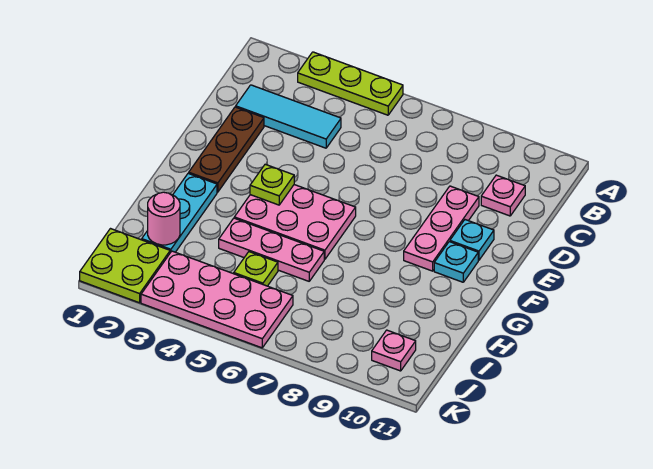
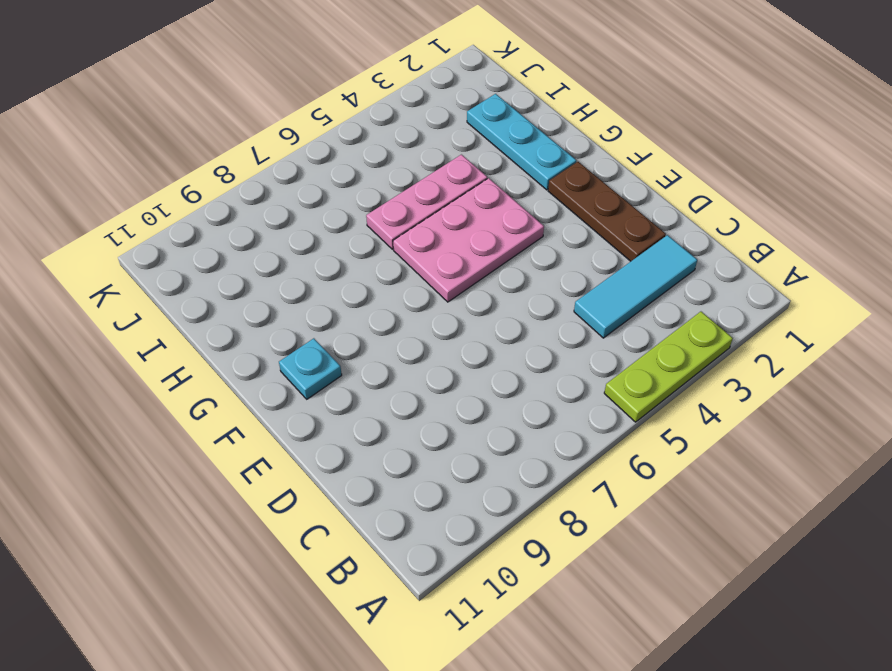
none -> pink plate C10 level 1
none -> pink plate D9:F9 level 1
none -> cyan plate E10 level 1

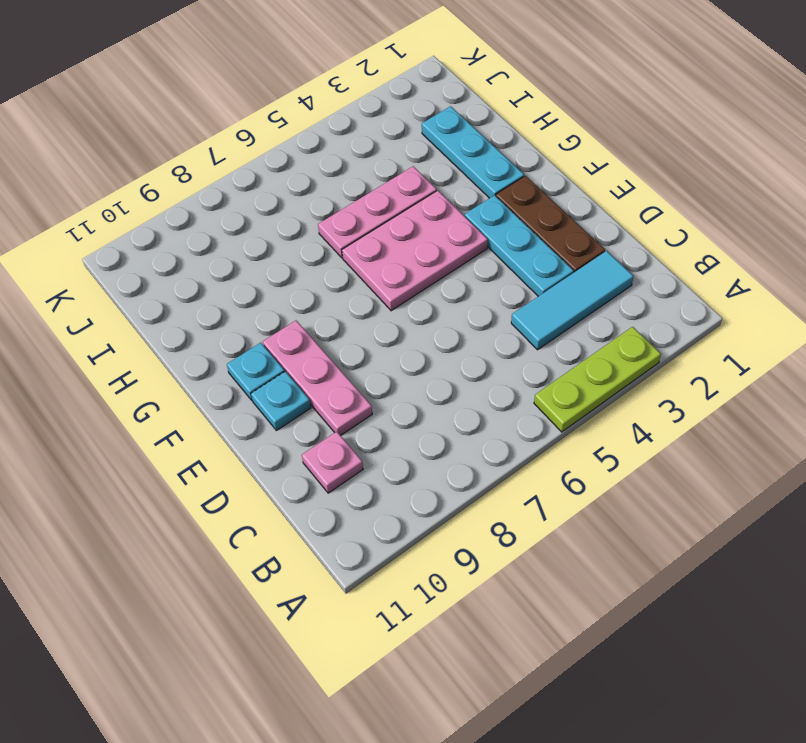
cyan plate D3:F3 level 1 -> none
none -> lime plate I5 level 1
none -> lime plate J1:K2 level 1
none -> pink plate J3:K6 level 1

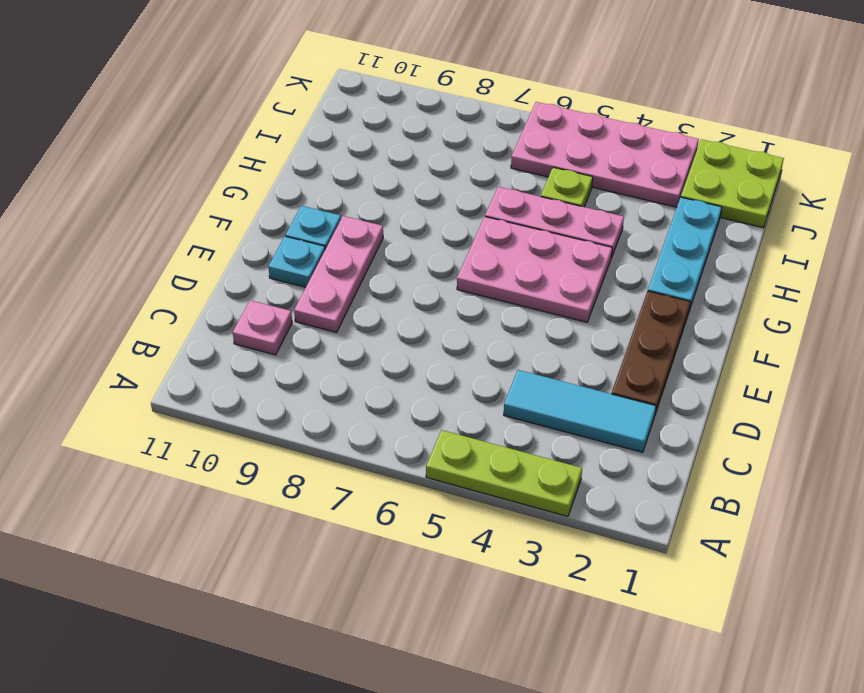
none -> pink plate J10 level 1
none -> lime plate F4 level 2
none -> pink round brick I2 level 2

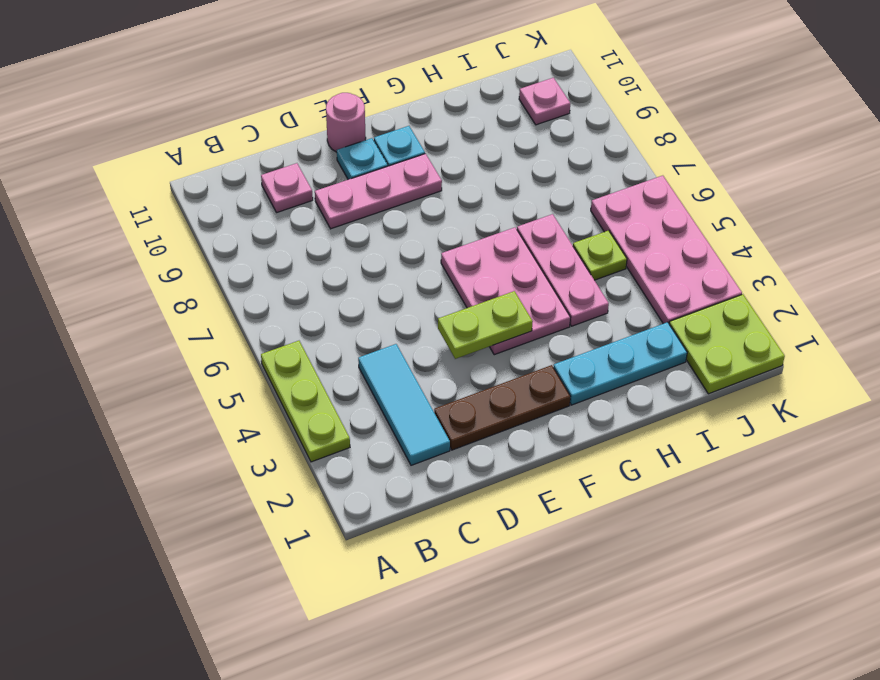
lime plate E4:F4 level 2 -> lime plate F4 level 2
pink round brick E11 level 1 -> pink round brick I2 level 2

